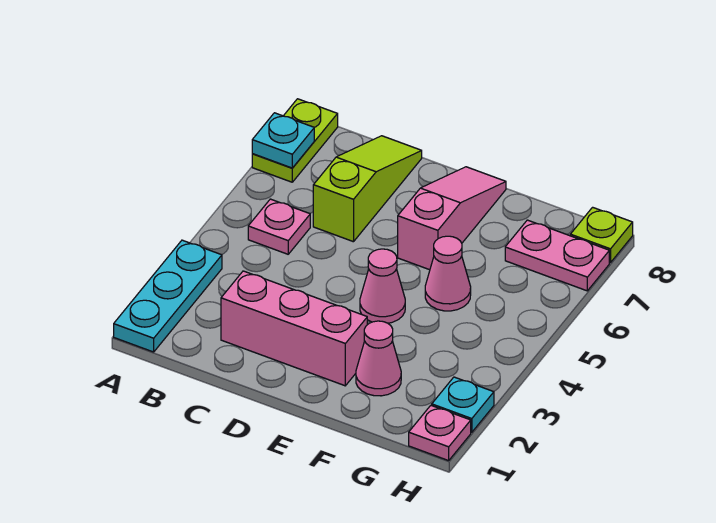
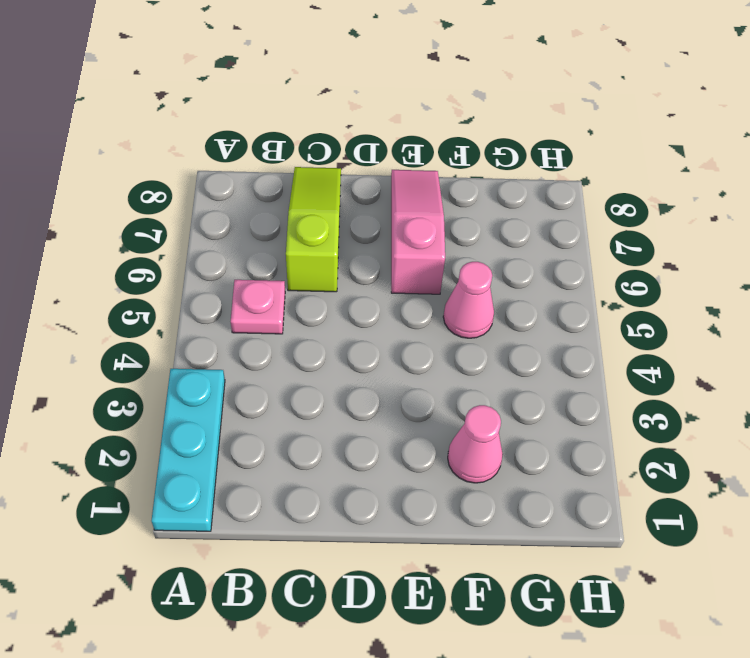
none -> lime plate A7:A8 level 1
none -> pink brick C2:E2 level 1
none -> pink cone E4 level 1

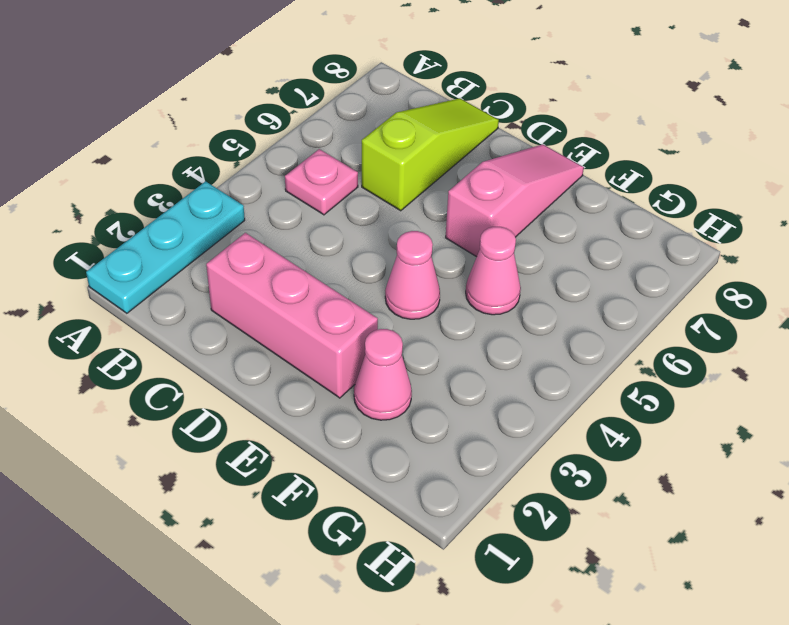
none -> lime plate A7:A8 level 1
none -> pink plate G7:H7 level 1
none -> pink plate H1 level 1

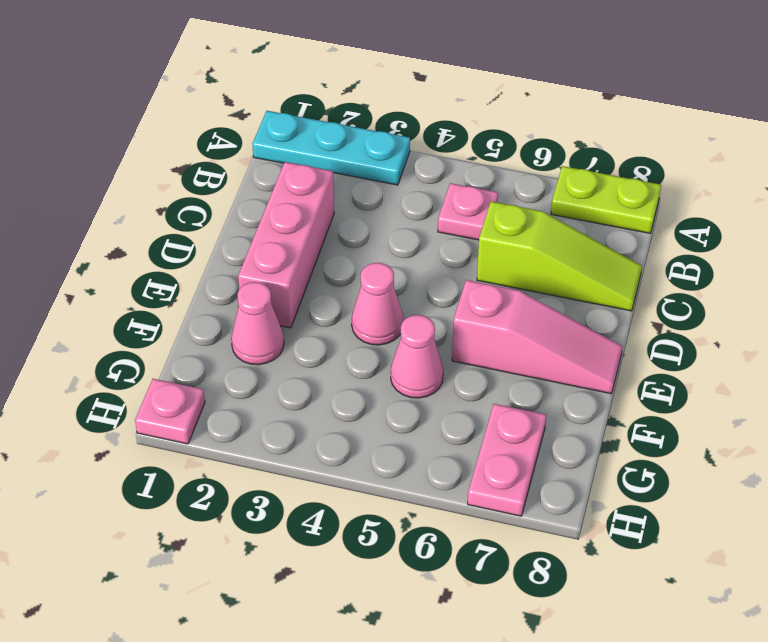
none -> cyan plate H2 level 1
none -> lime plate H8 level 1
none -> cyan plate A7 level 2

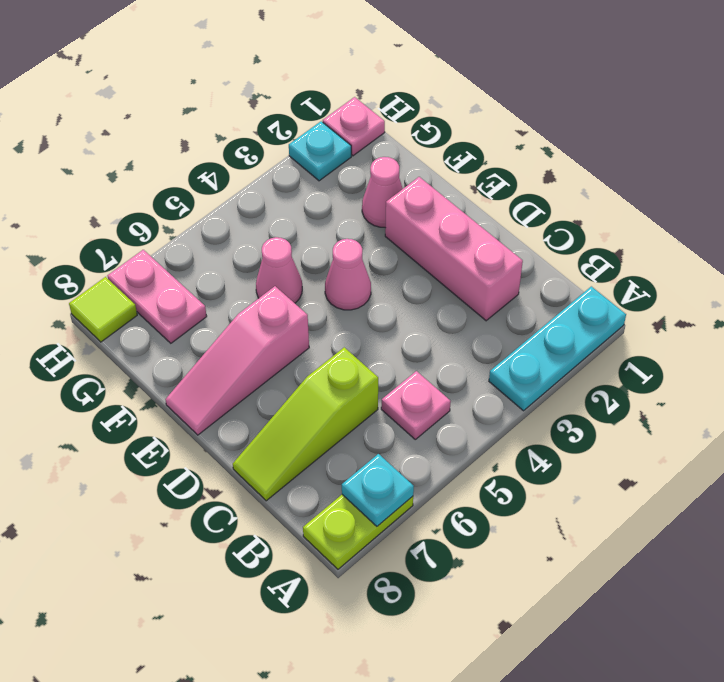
lime tile H8 level 1 -> lime plate H8 level 1

